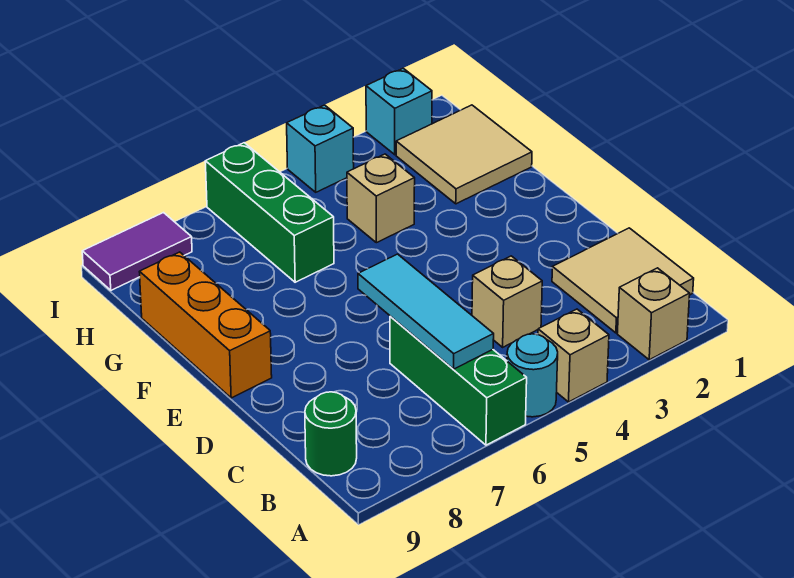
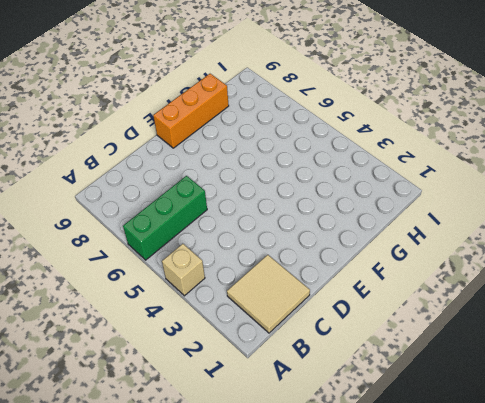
none -> tan brick A2 level 1
none -> cyan round brick A5 level 1
none -> green round brick B9 level 1

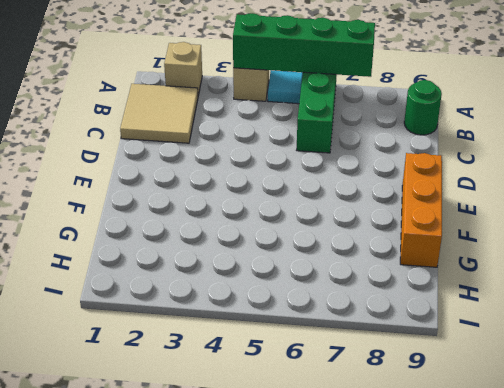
green brick A4:A7 level 2 -> none
cyan tile A5 level 1 -> cyan round brick A5 level 1
none -> tan brick C4 level 1
none -> tan tile G1:H2 level 1
none -> tan brick G4 level 1

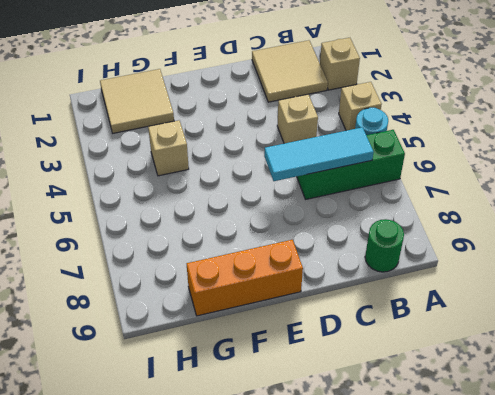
none -> green brick G6:I6 level 1
none -> cyan brick I2 level 1
none -> cyan brick I4 level 1

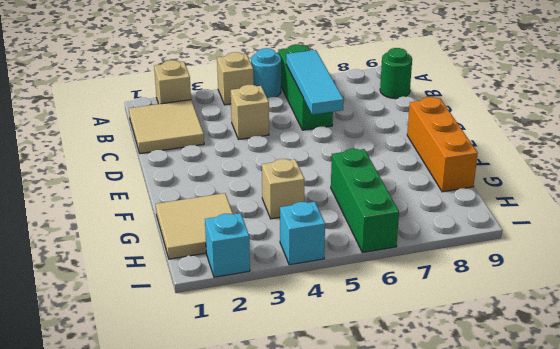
none -> purple tile I8:I9 level 1

